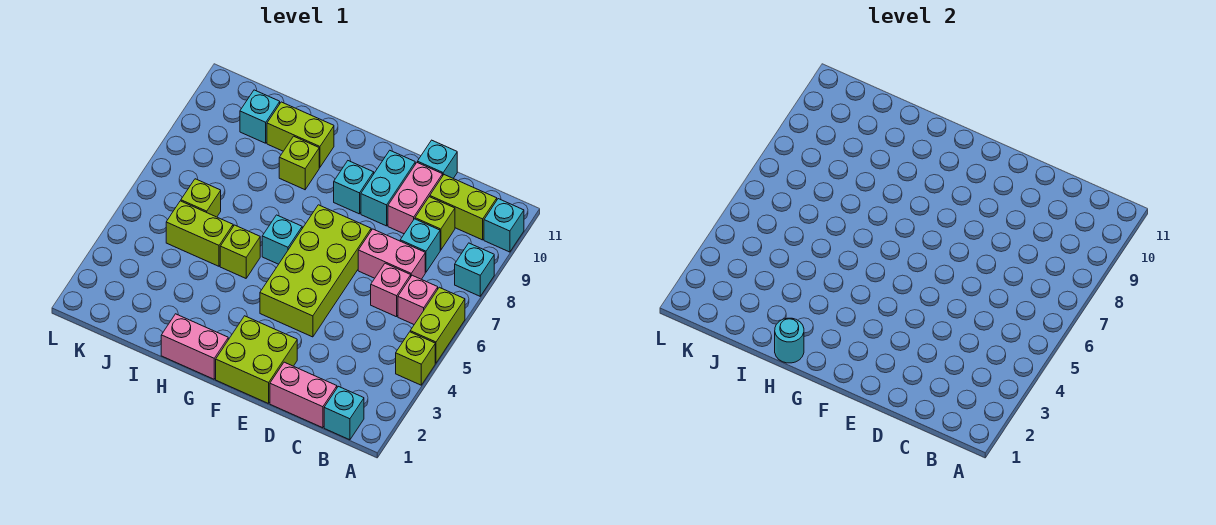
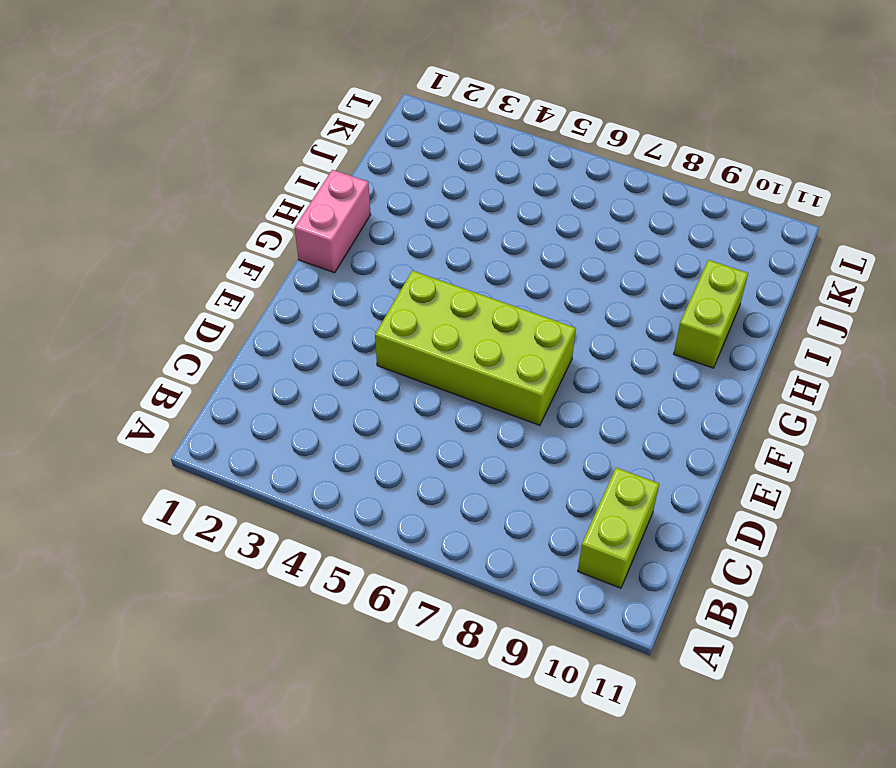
none -> lime brick A4 level 1
none -> lime brick A5:A6 level 1
none -> cyan brick A8 level 1

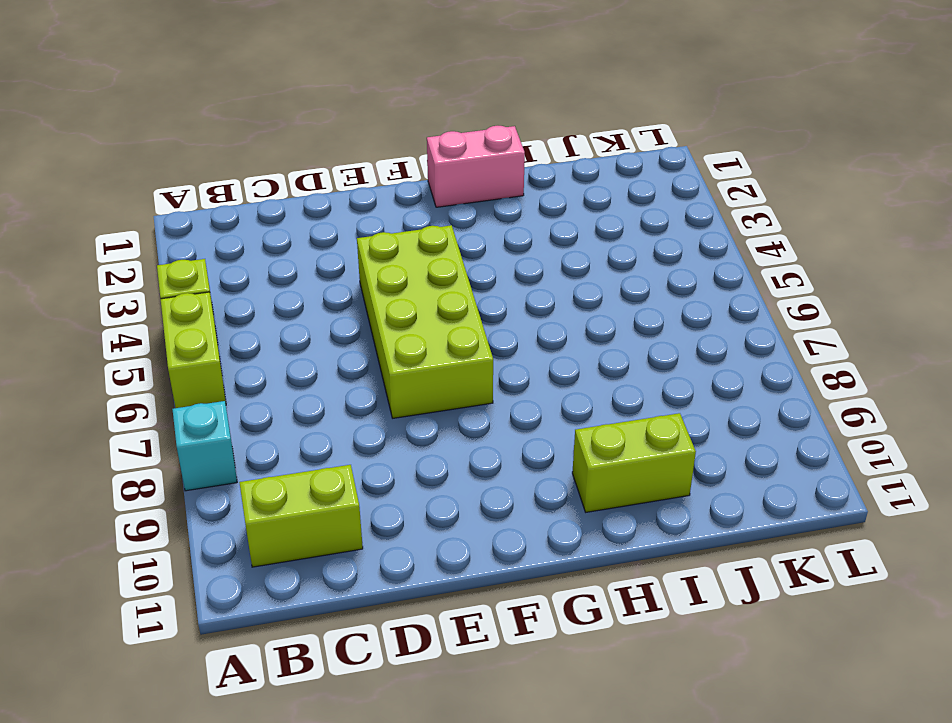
none -> cyan brick A10 level 1
none -> cyan brick B1 level 1
none -> pink brick B6 level 1

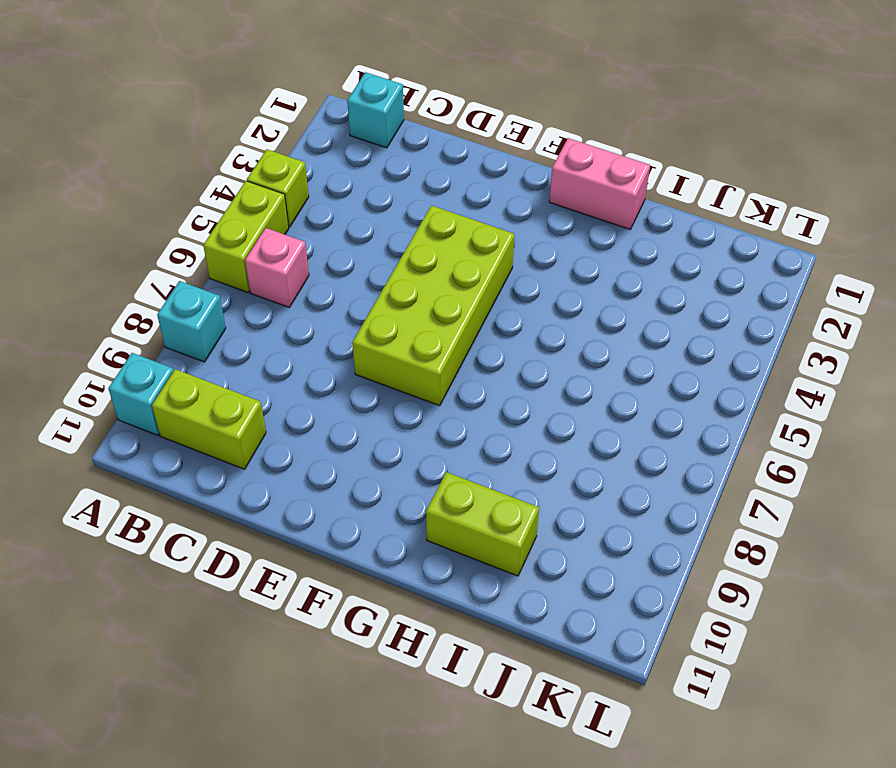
none -> pink brick C1:D1 level 1
none -> pink brick C6 level 1
none -> pink brick C7:D7 level 1

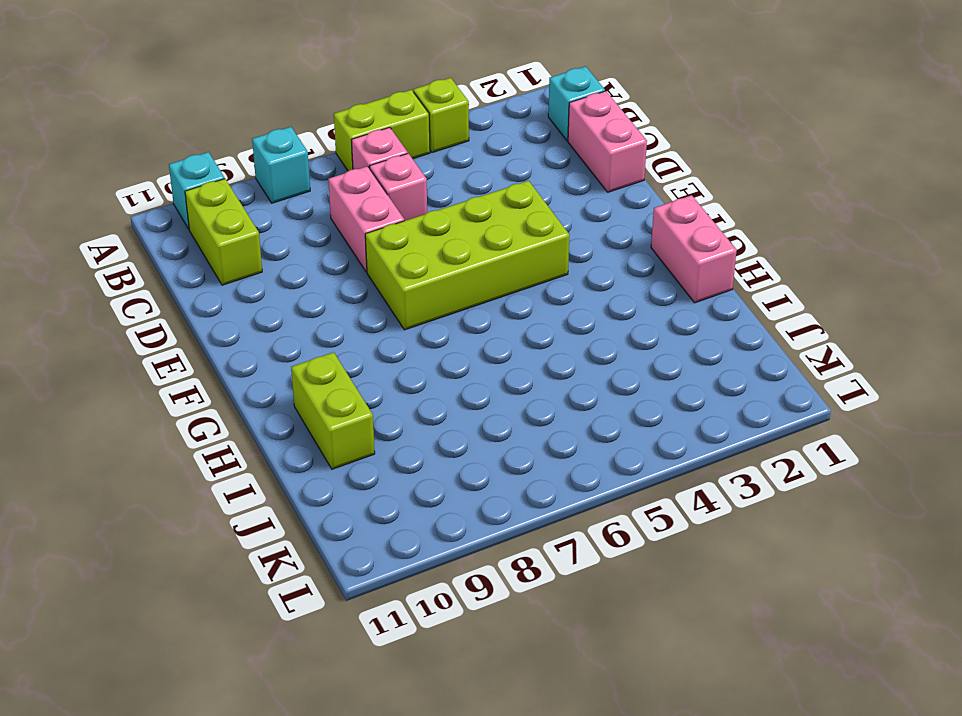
none -> cyan brick C8 level 1
none -> lime brick C9 level 1
none -> pink brick D9:D10 level 1

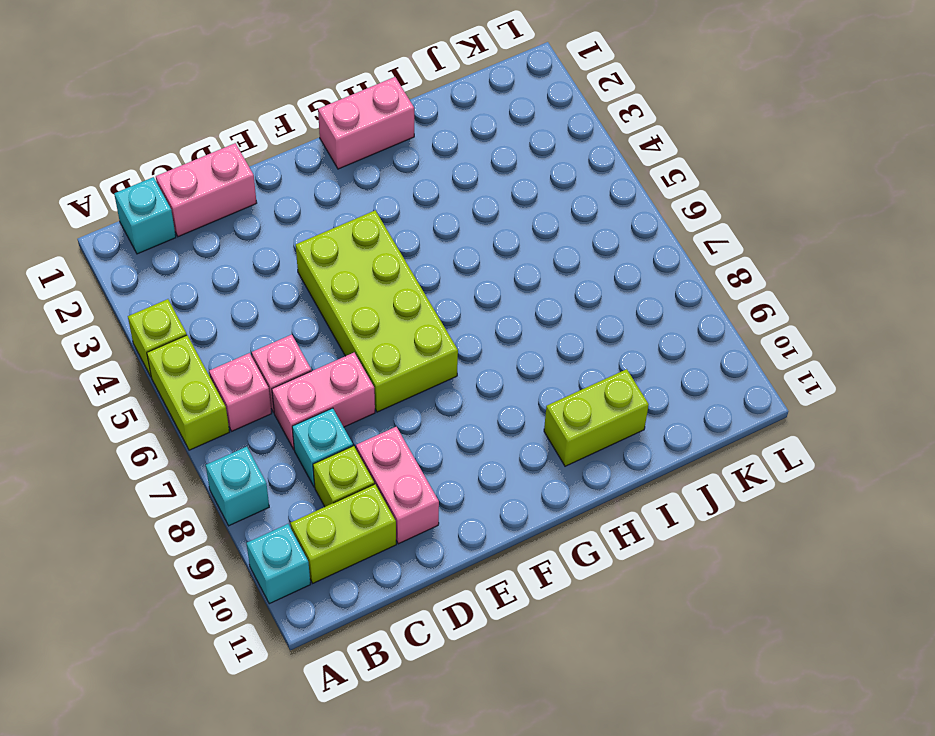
none -> cyan brick D11 level 1
none -> lime brick E1:F2 level 1
none -> cyan brick E9:E10 level 1

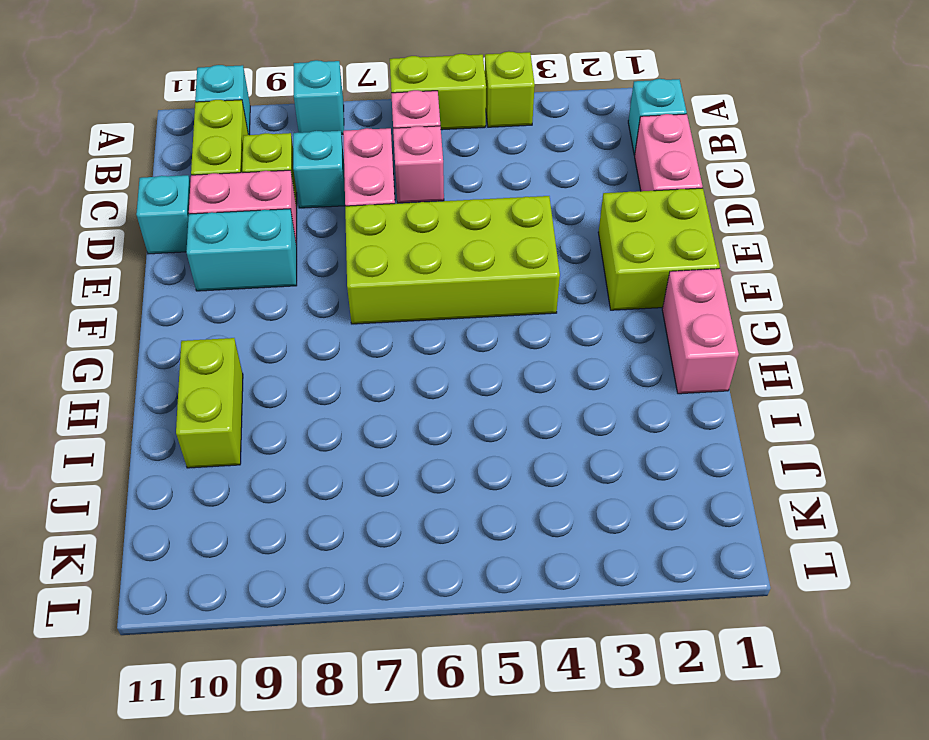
none -> cyan brick F9 level 1
none -> cyan brick G6 level 1
none -> lime brick H5 level 1

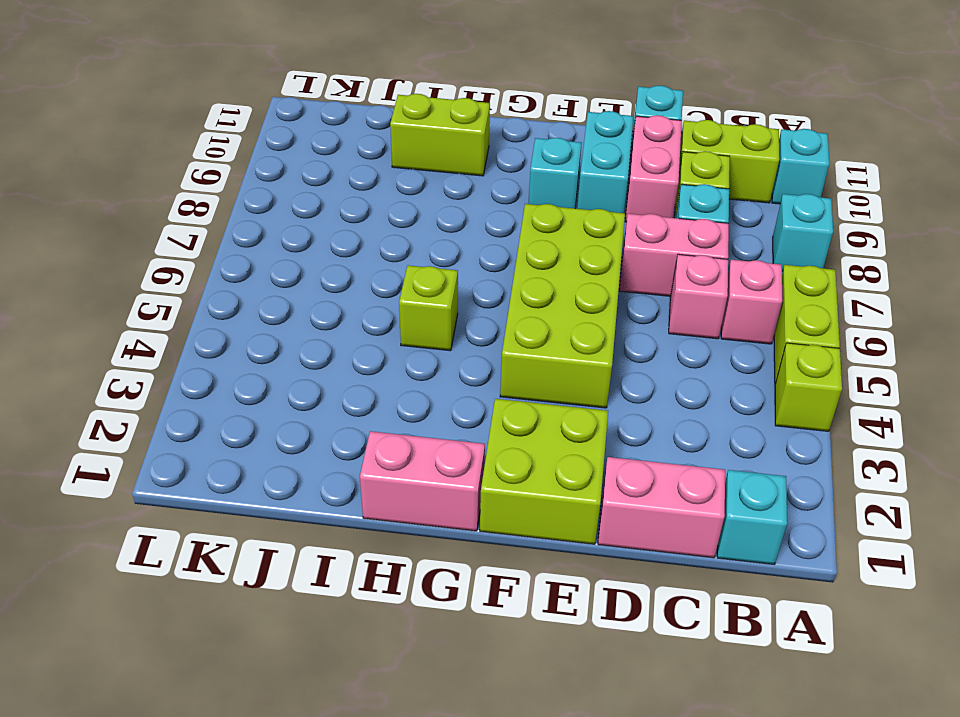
none -> cyan brick G6 level 1
none -> lime brick H9 level 1
none -> lime brick I5:J5 level 1

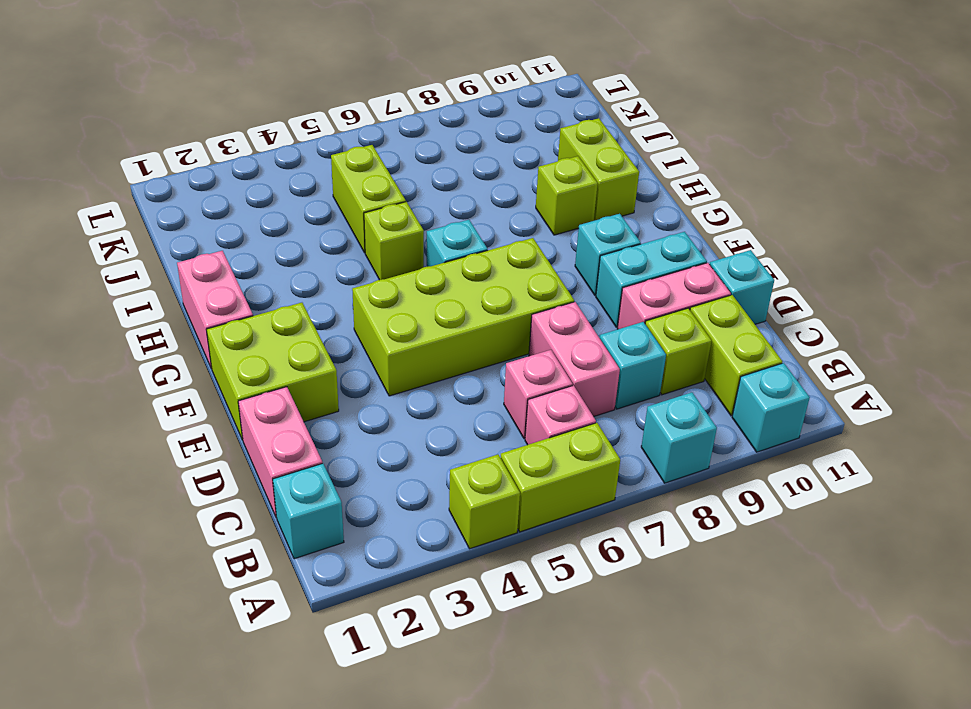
none -> lime brick J6 level 1
none -> cyan brick J10 level 1
none -> cyan round brick H1 level 2

